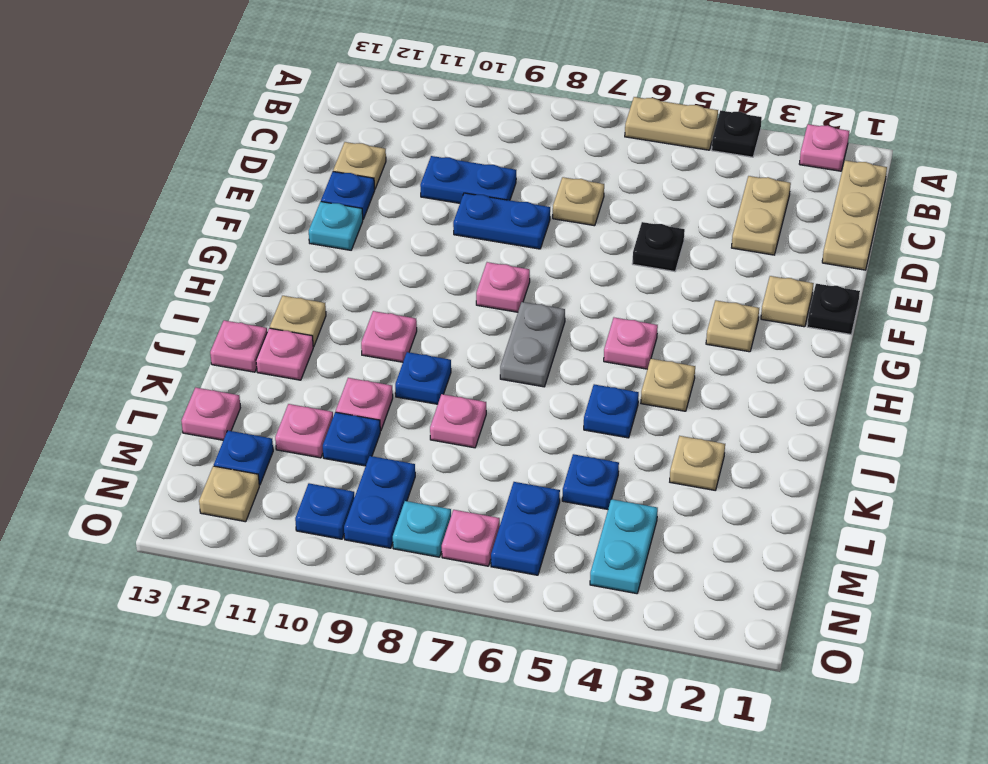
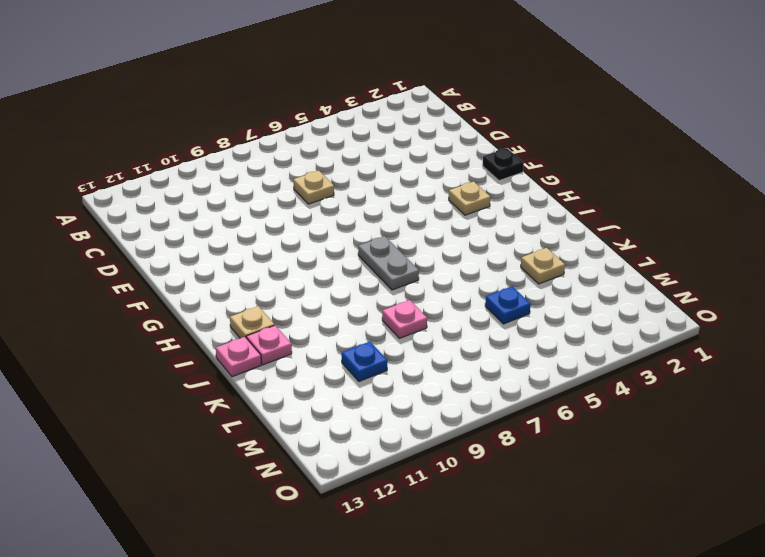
none -> pink plate A2 level 1
none -> black plate A4 level 1
none -> tan plate A5:A6 level 1
none -> tan plate B1:D1 level 1

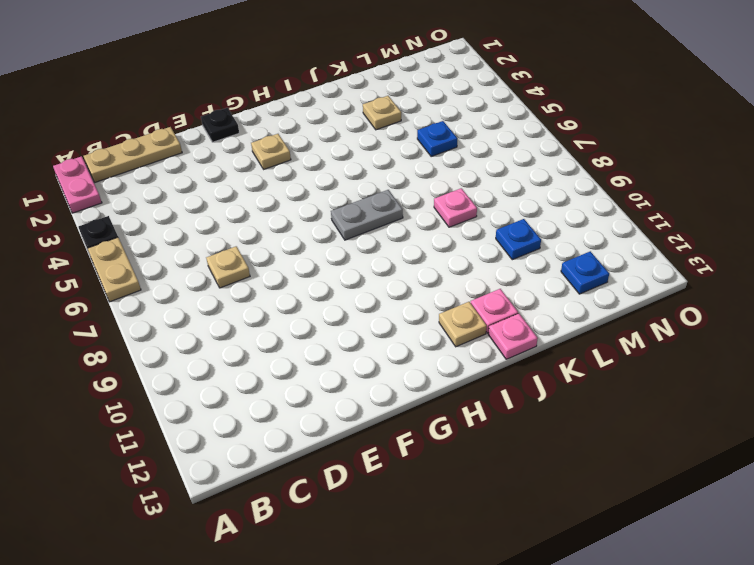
pink plate A1:A2 level 1 -> pink plate A2 level 1
none -> tan plate C3:D3 level 1
none -> blue plate D9:D10 level 1
none -> tan plate D12 level 1
none -> black plate E5 level 1

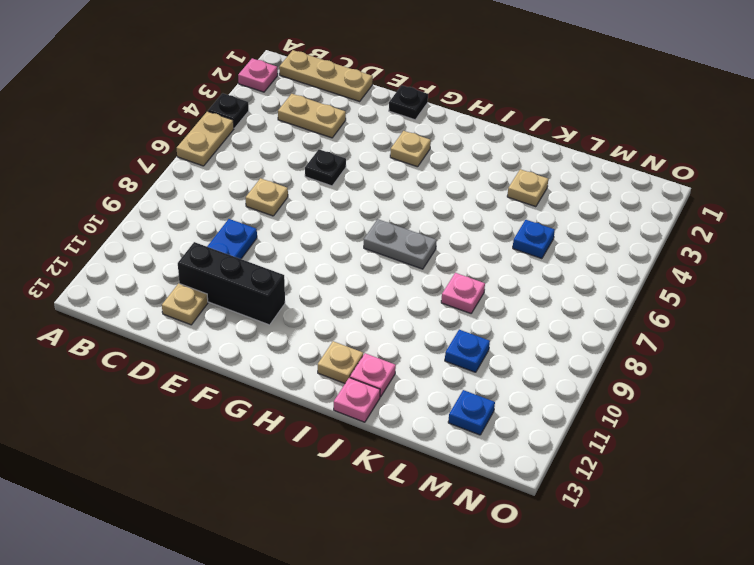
black brick D11:F11 level 1 -> none
none -> blue plate E8:E9 level 1
none -> blue plate E12 level 1
none -> tan plate F2 level 1
none -> cyan plate F12 level 1

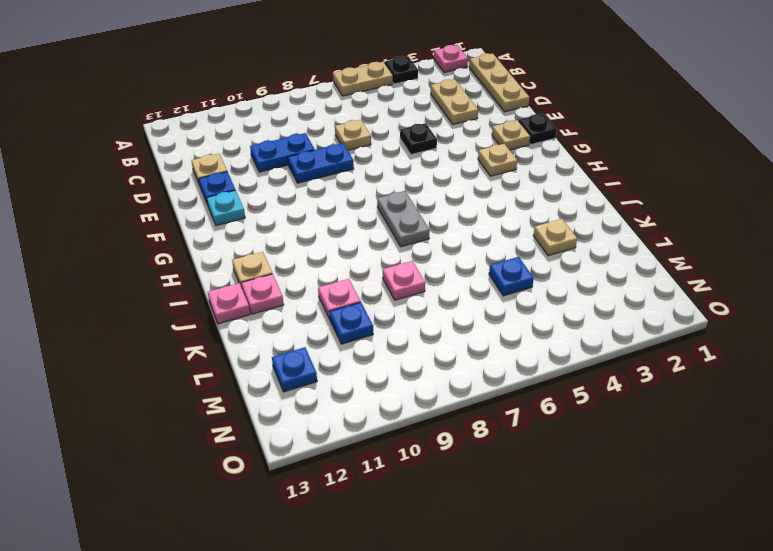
none -> pink plate G8 level 1
none -> pink plate H5 level 1
none -> tan plate I4 level 1
none -> pink plate I10 level 1

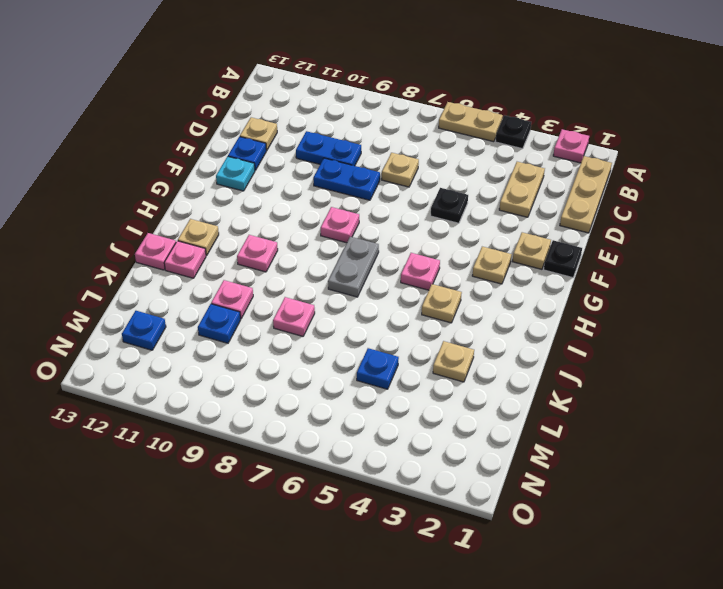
none -> blue plate J5 level 1
none -> blue plate J9 level 1
none -> pink plate L11 level 1
none -> pink plate L13 level 1

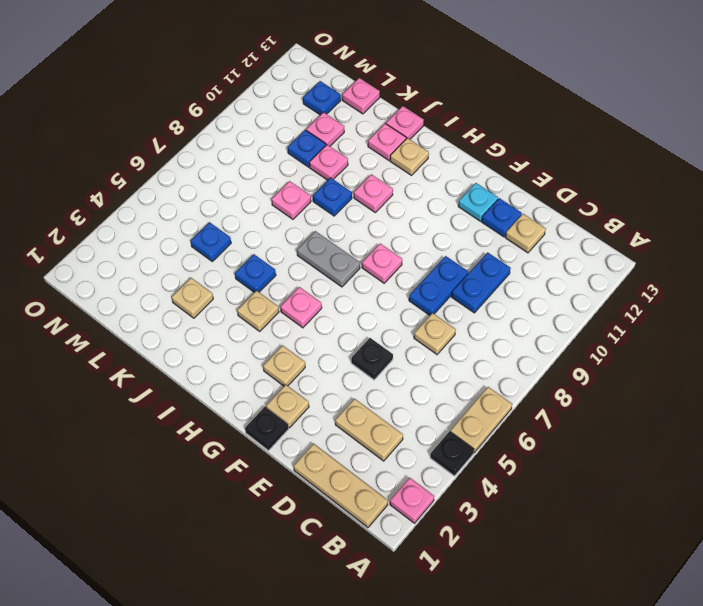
none -> cyan plate M4:N4 level 1
none -> blue plate M6:N6 level 1
none -> blue plate M9:N9 level 1
none -> pink plate N7 level 1

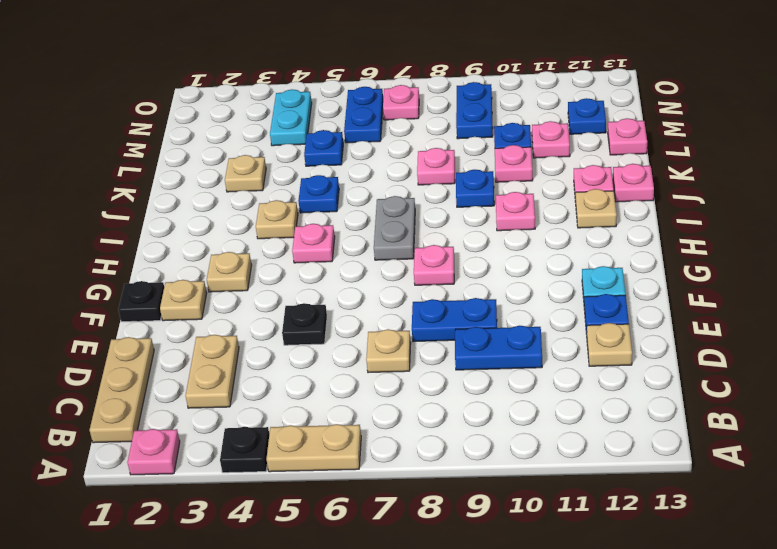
none -> cyan plate N8 level 1
none -> blue plate N10 level 1
none -> tan plate N12 level 1

